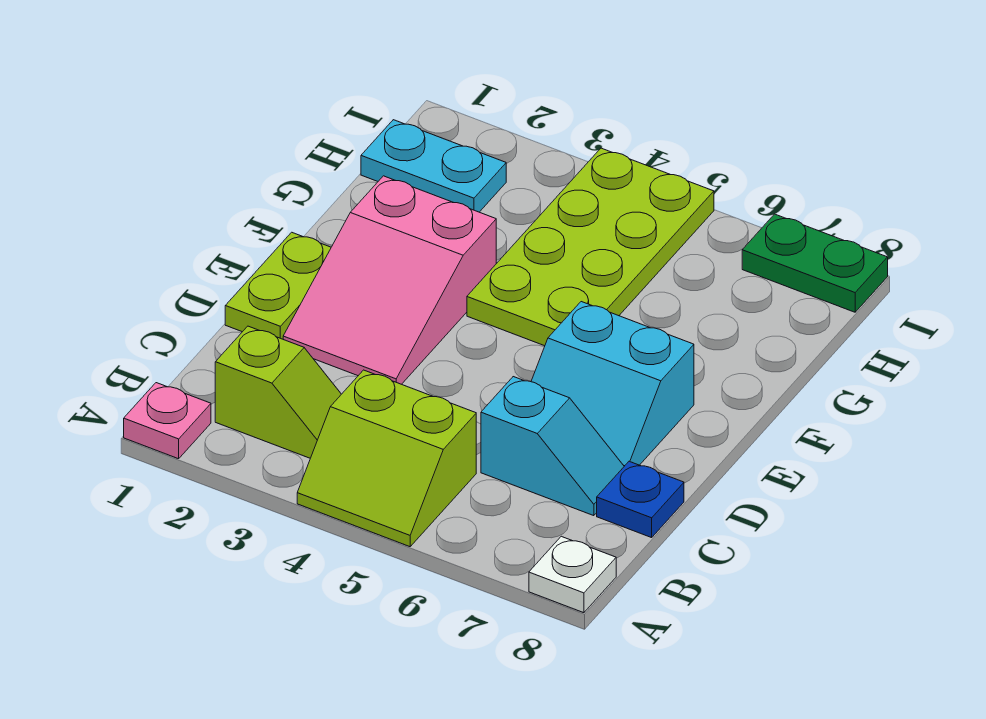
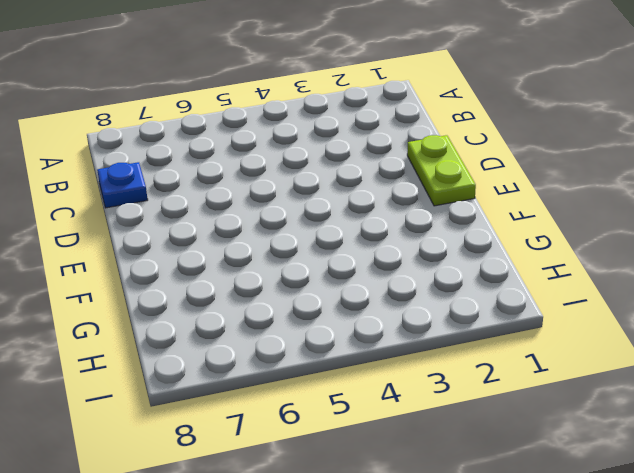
none -> pink plate A1 level 1
none -> lime slope A4:B5 level 1 top B
none -> white plate A8 level 1

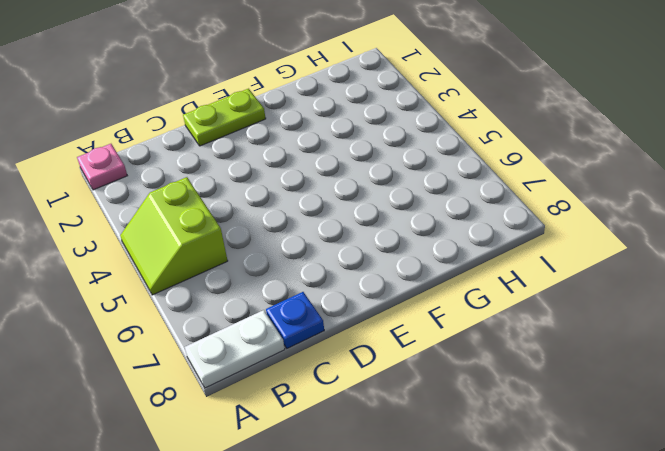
white plate A8:B8 level 1 -> white plate A8 level 1
none -> lime slope B2:B3 level 1 top 2
none -> cyan slope C6:C7 level 1 top 6
none -> pink slope D2:F3 level 1 top F

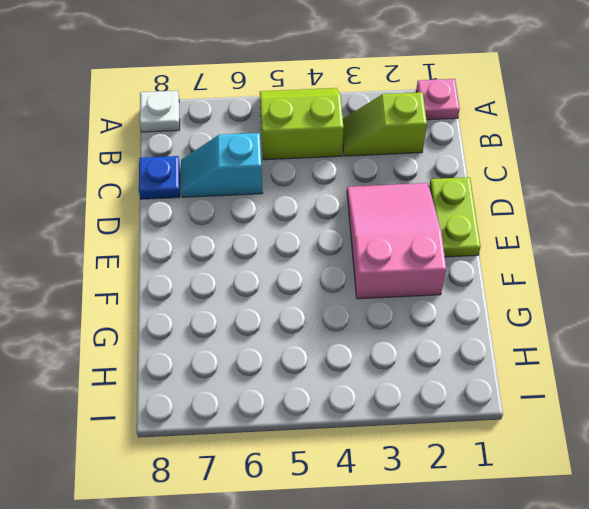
none -> cyan slope D6:E7 level 1 top E
none -> lime plate F4:I5 level 1
none -> cyan plate H1:H2 level 1

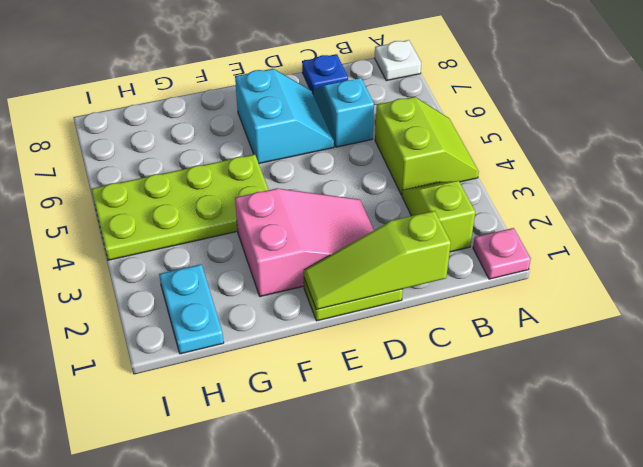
lime slope C1:E1 level 2 top C -> none
none -> green plate I7:I8 level 1

